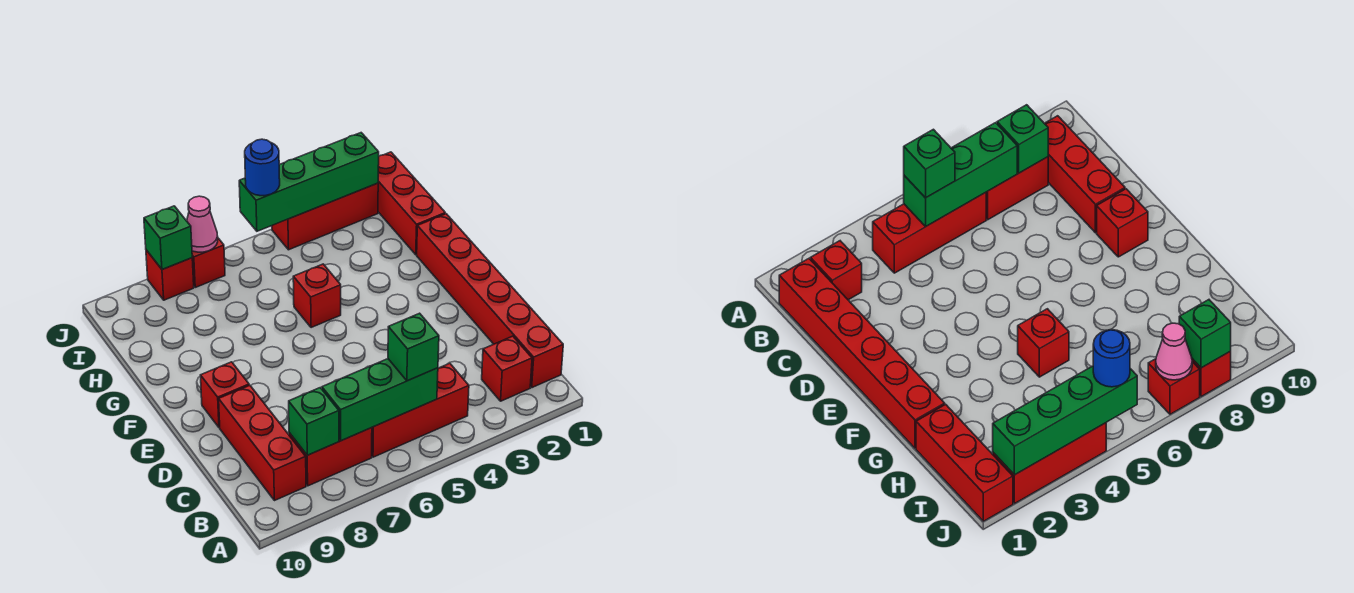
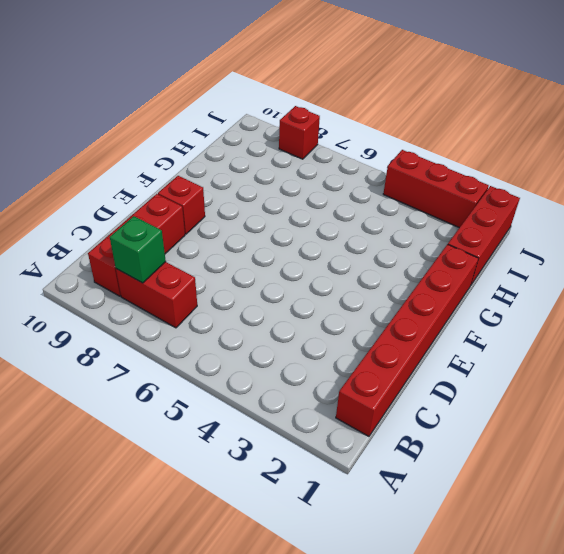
none -> red brick B2 level 1
none -> red brick B4:B6 level 1
none -> red brick G5 level 1

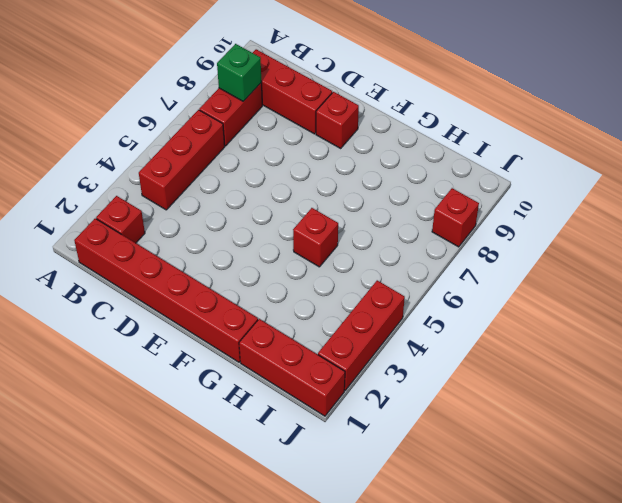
none -> red brick J7 level 1
none -> green brick B5:B7 level 2
none -> green brick J2:J5 level 2

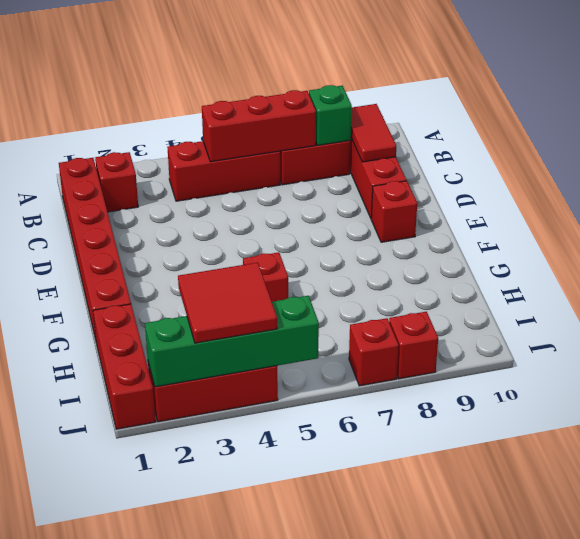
red brick B5:B7 level 2 -> green brick B5:B7 level 2
red tile B9:C9 level 2 -> none
red tile I3:J4 level 3 -> none
none -> pink cone J7 level 2
none -> green brick J8 level 2
none -> green brick B5 level 3

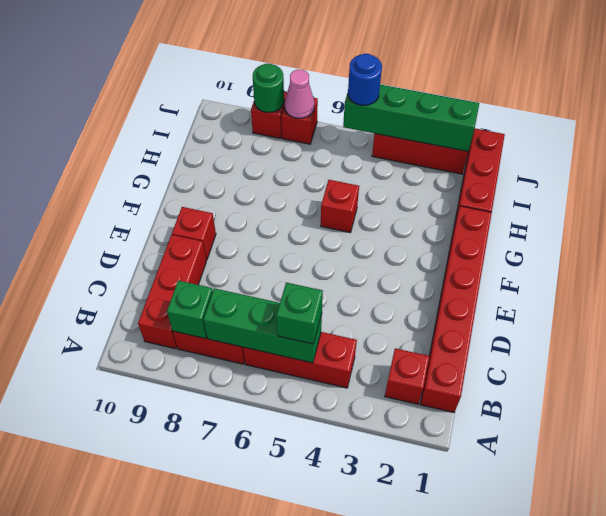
green round brick J8 level 2 -> green brick J8 level 2

